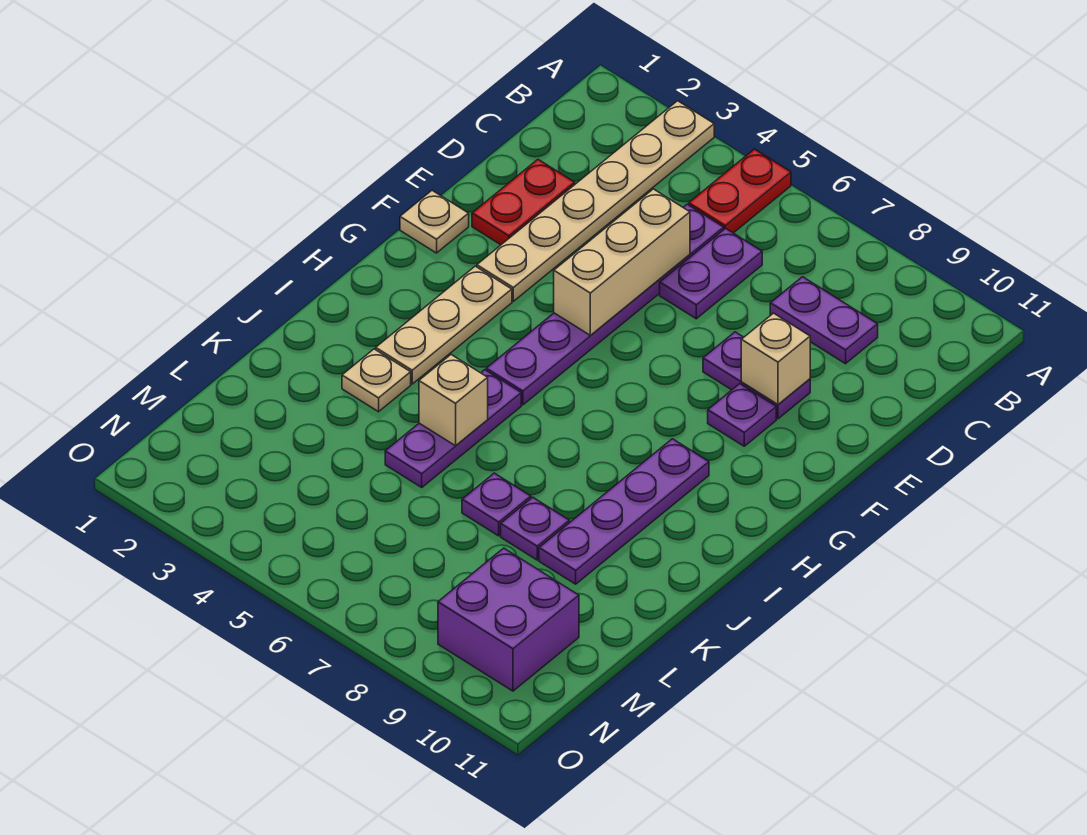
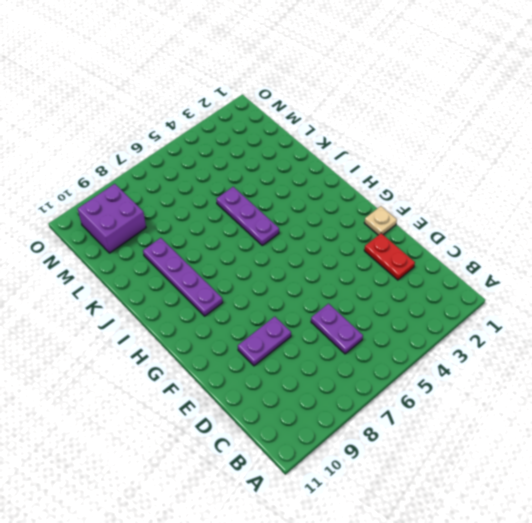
none -> tan plate A3:F3 level 1
none -> red plate A5:B5 level 1
none -> purple plate C5:H5 level 1

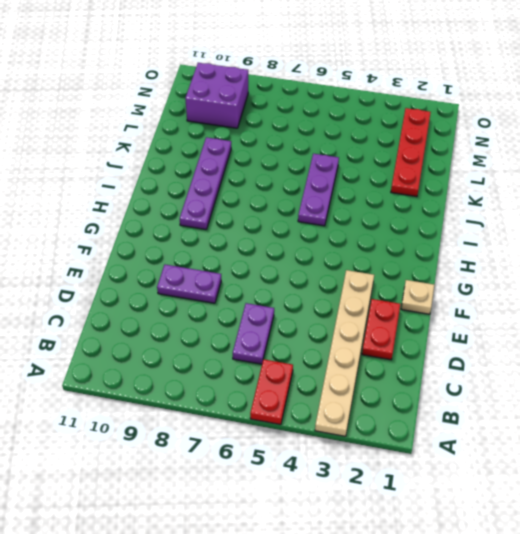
red plate K2:N2 level 1 -> none
none -> purple plate C5:H5 level 1
none -> purple plate C8:C9 level 1
none -> purple plate F9 level 1

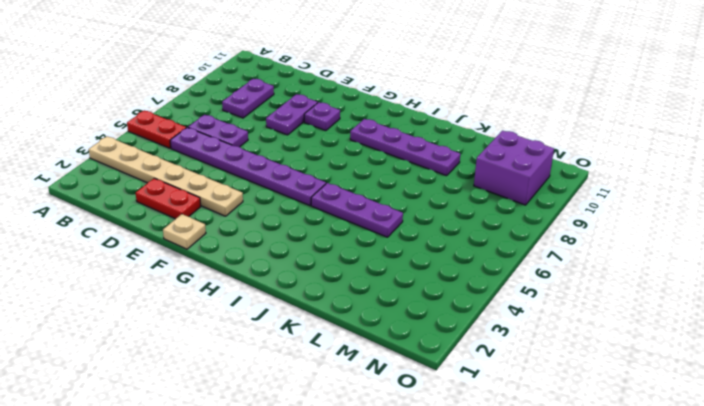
none -> tan plate G3:I3 level 1
none -> tan plate J3 level 1
none -> purple plate K7 level 1

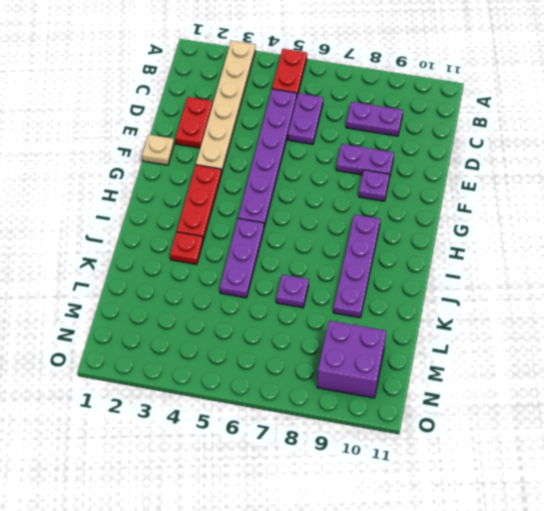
red plate G3:I3 level 1 -> tan plate G3:I3 level 1
red plate J3 level 1 -> tan plate J3 level 1
none -> purple plate K8 level 1
none -> tan brick D5:F5 level 2
none -> tan brick E9 level 2

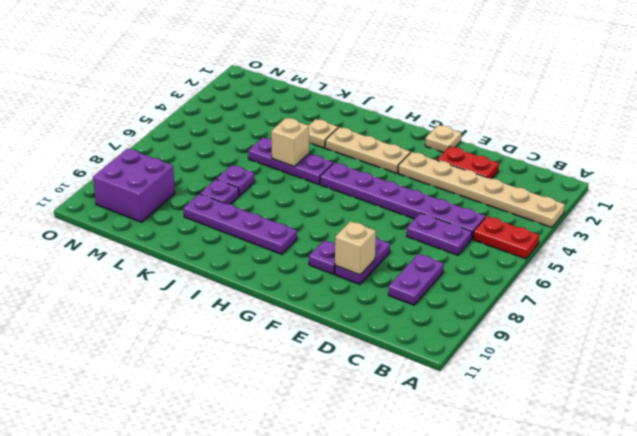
none -> tan brick D5:F5 level 2

